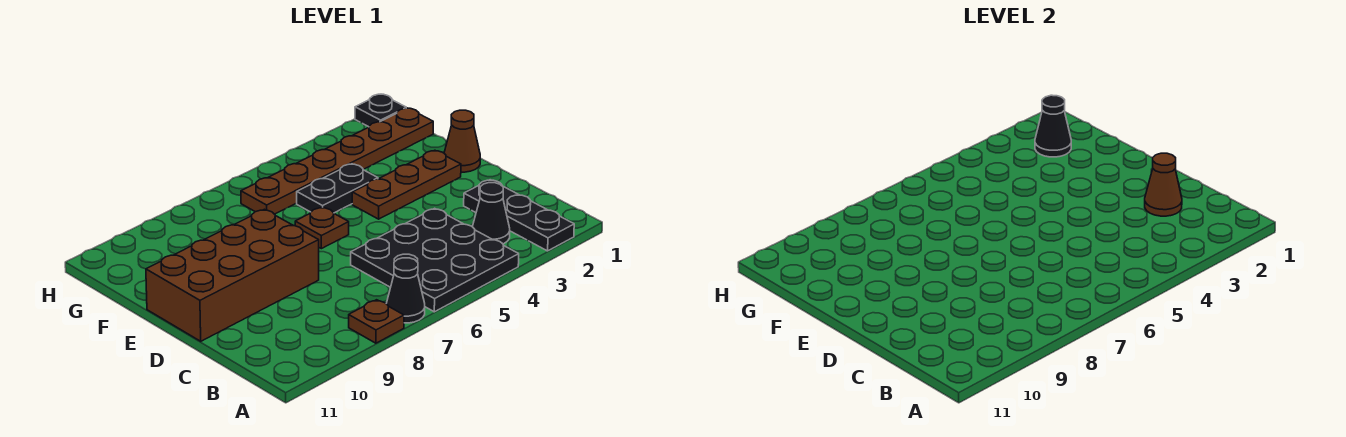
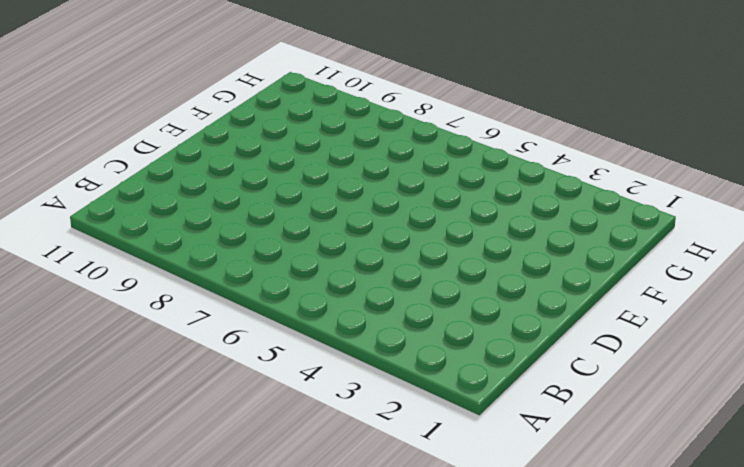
none -> black plate A2:C2 level 1
none -> black plate A4:C6 level 1
none -> black cone A7 level 1

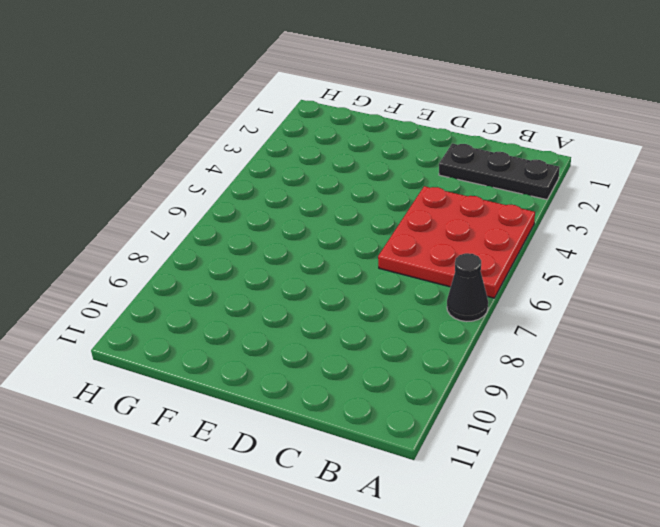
red plate A4:C6 level 1 -> black plate A4:C6 level 1
none -> brown plate A8 level 1
none -> black cone B3 level 1
none -> brown brick D8:E11 level 1

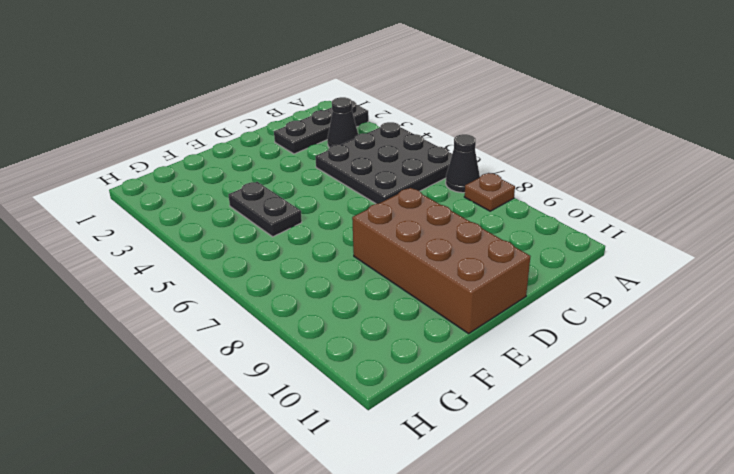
none -> brown cone E1 level 1
none -> brown plate E2:E4 level 1
none -> brown plate E6 level 1

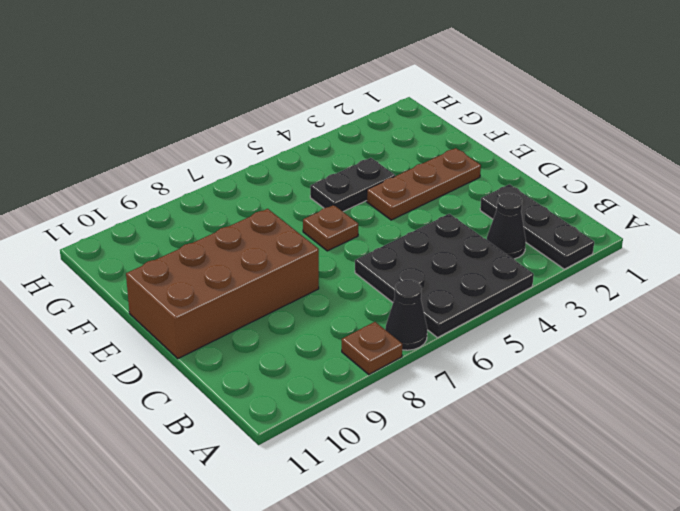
none -> brown cone E1 level 1
none -> brown plate G1:G6 level 1
none -> black plate H1 level 1

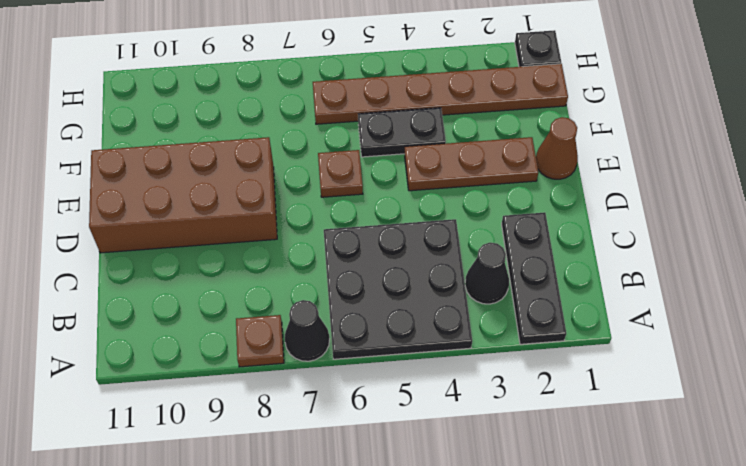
none -> brown cone C2 level 2
none -> black cone G2 level 2

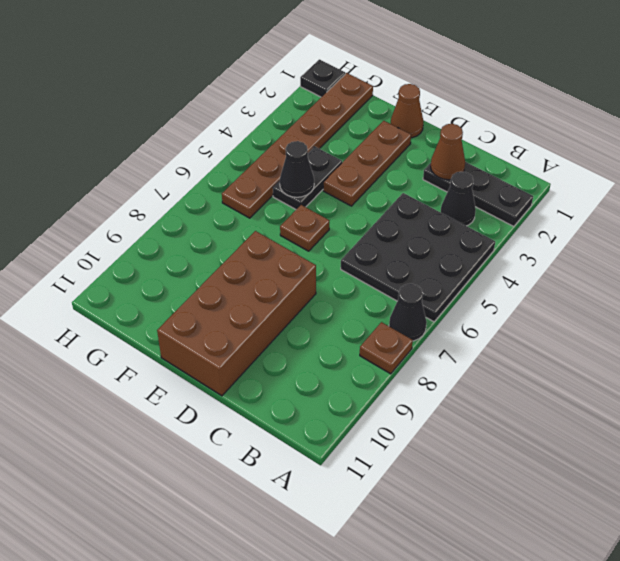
black cone F5 level 2 -> black cone G2 level 2

